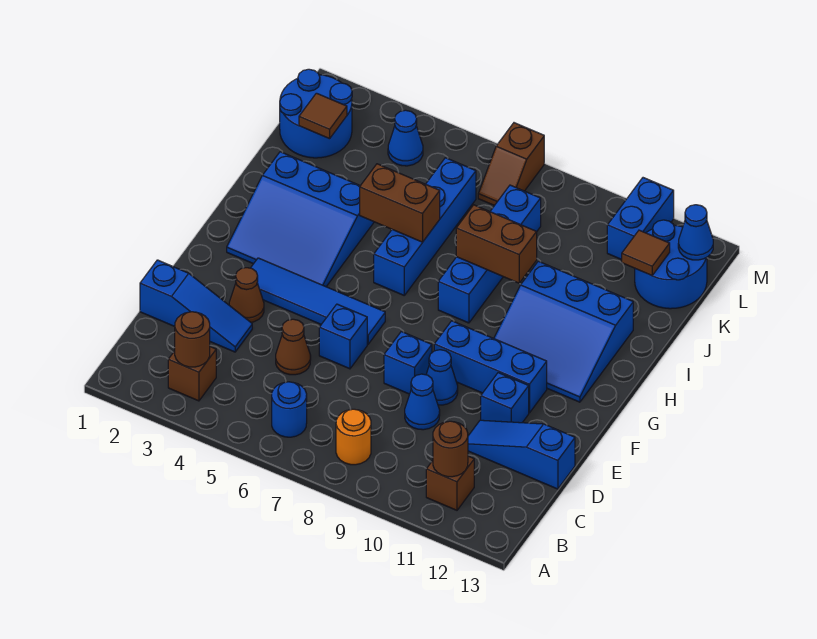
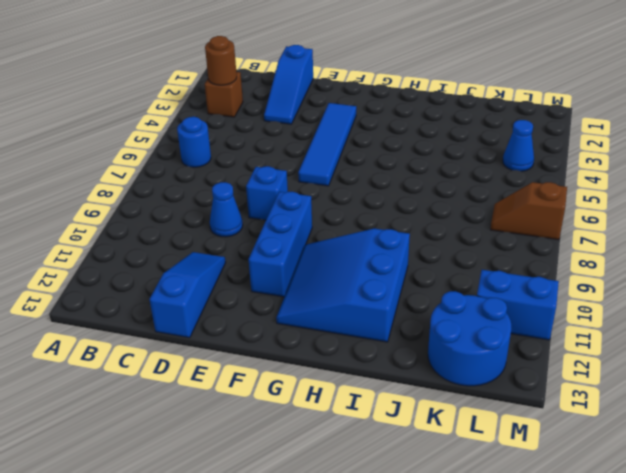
none -> orange round brick B8 level 1
none -> brown brick B11 level 1
none -> brown cone D5 level 1
none -> brown cone E3 level 1

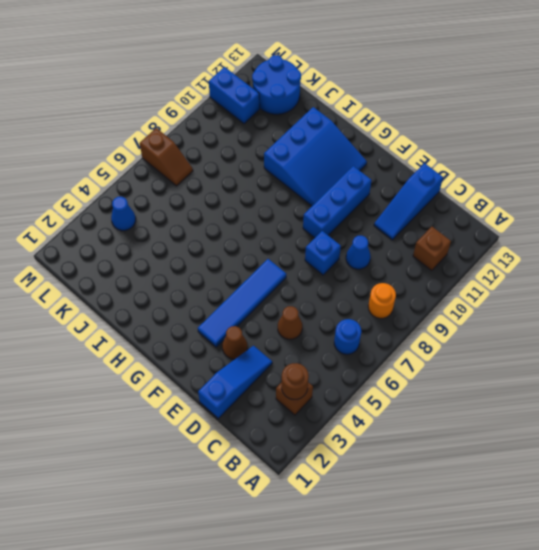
none -> blue brick E6 level 1
none -> blue cone E9 level 1
none -> blue brick E11 level 1
none -> blue slope G2:I4 level 1 top I

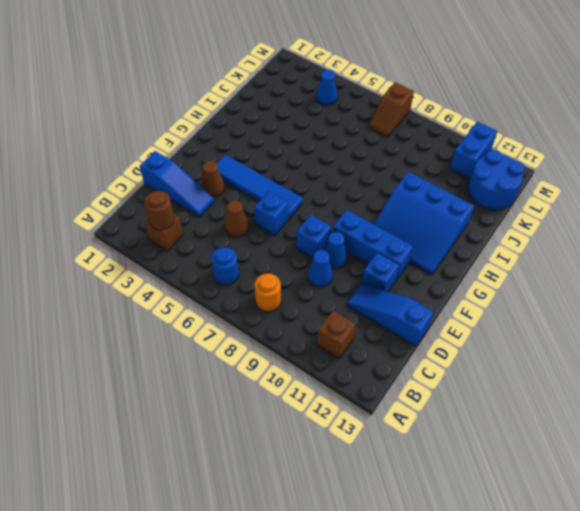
none -> blue slope G2:I4 level 1 top I
none -> blue brick H6:K6 level 1
none -> blue brick H8:K8 level 1
none -> blue round brick K1:L2 level 1

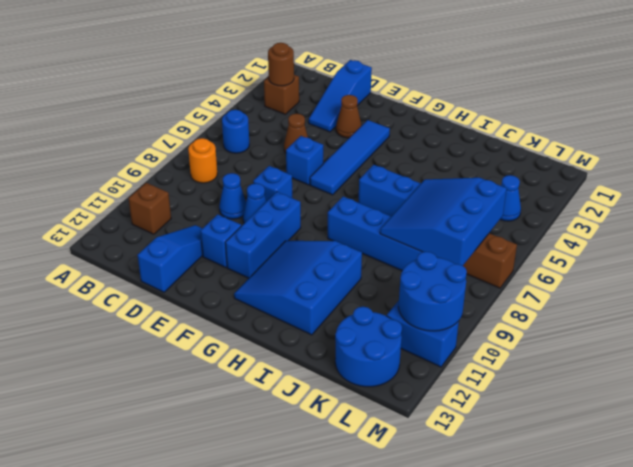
blue slope J6:L8 level 2 top L -> blue slope G2:I4 level 1 top I
blue round brick L10:M11 level 2 -> blue round brick K1:L2 level 1
none -> brown round brick B11 level 2
none -> brown brick I5:I6 level 2
none -> brown brick I8:I9 level 2
none -> brown tile K2 level 2

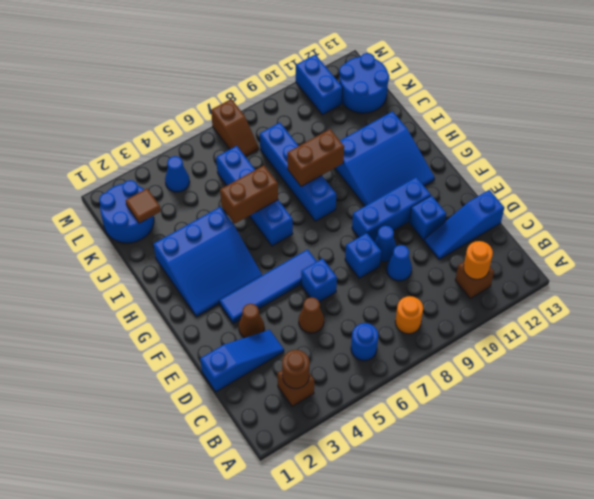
orange round brick B11 level 2 -> brown round brick B11 level 2
none -> brown tile K12 level 2
none -> blue cone L13 level 2

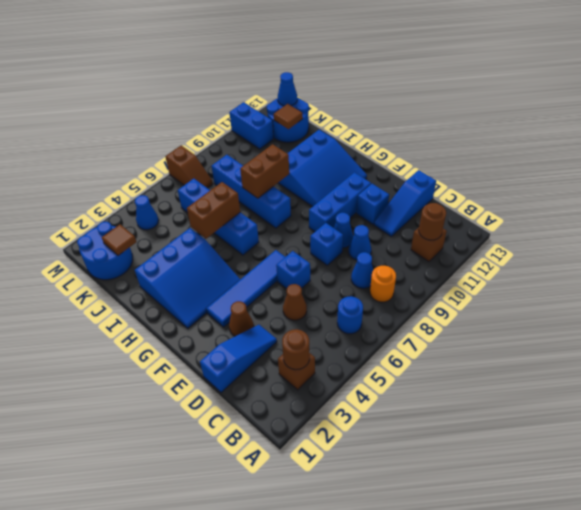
blue cone C8 level 1 -> none

